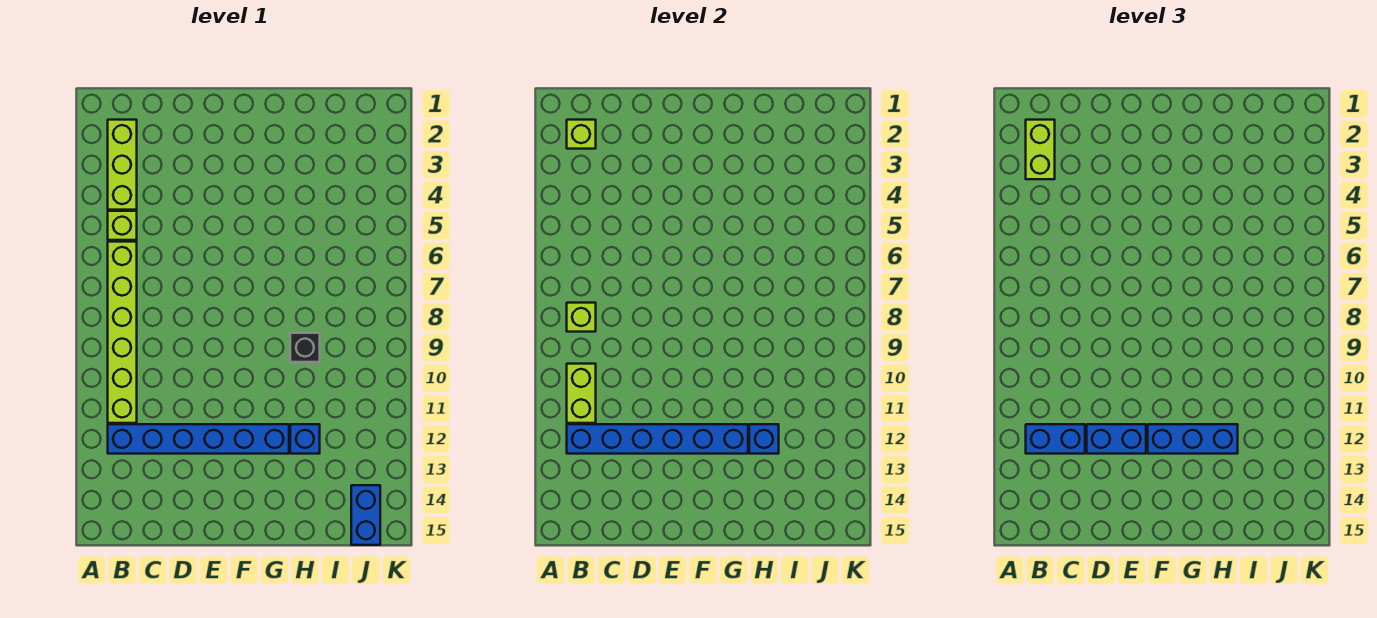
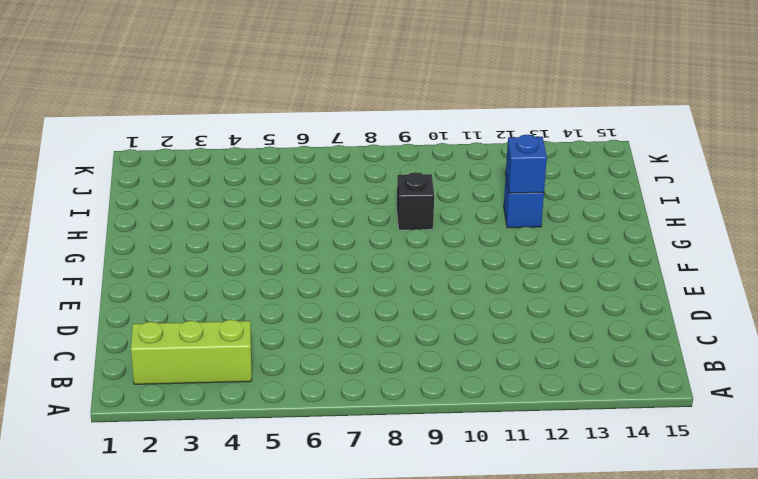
none -> lime brick B5 level 1
none -> lime brick B6:B11 level 1
none -> blue brick B12:G12 level 1

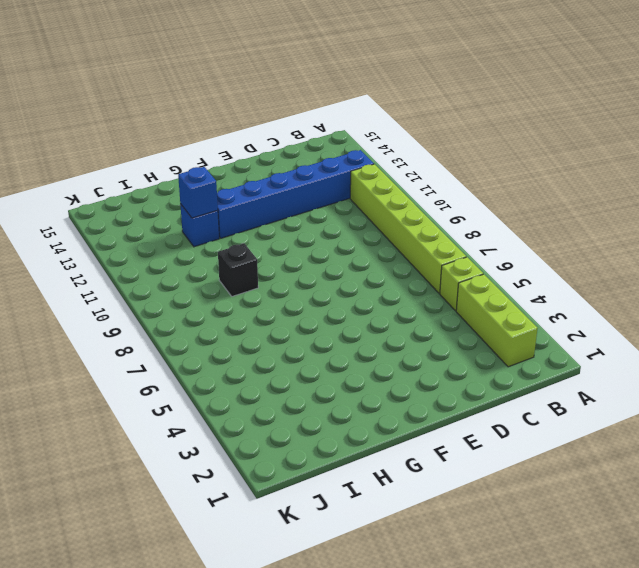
none -> blue brick J14:J15 level 1
none -> lime brick B2 level 2
none -> lime brick B8 level 2

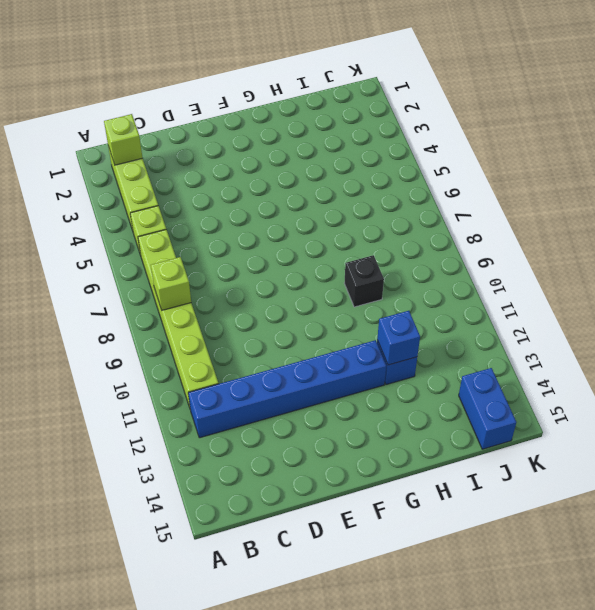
none -> lime brick B10:B11 level 2
none -> blue brick B12:G12 level 2
none -> lime brick B2:B3 level 3

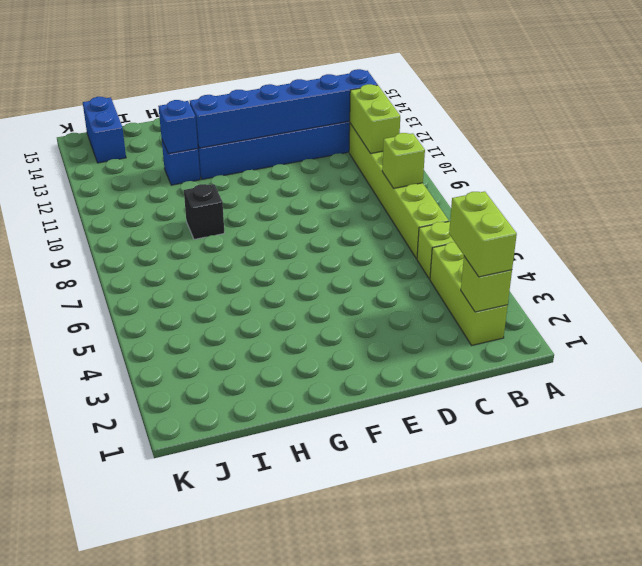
none -> blue brick B12:C12 level 3
none -> blue brick D12:E12 level 3
none -> blue brick F12:H12 level 3

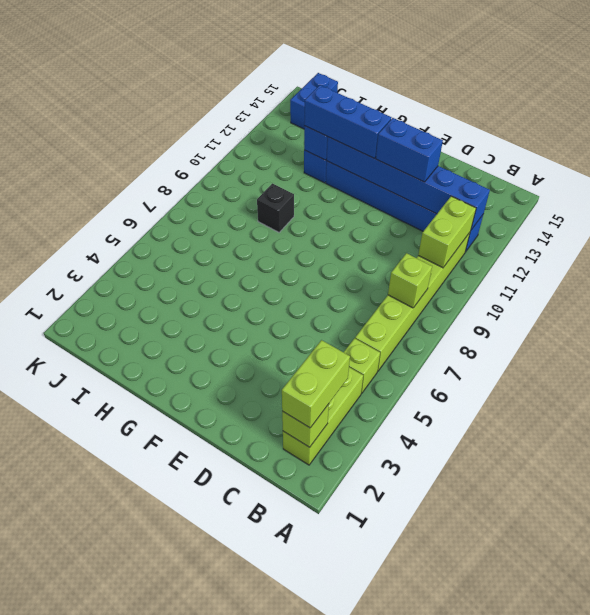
none -> blue brick B12:C12 level 3

